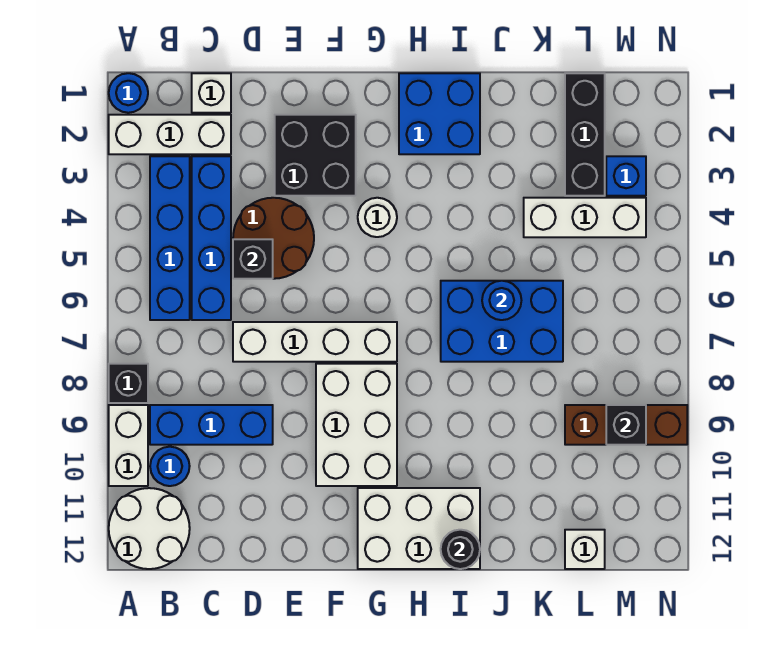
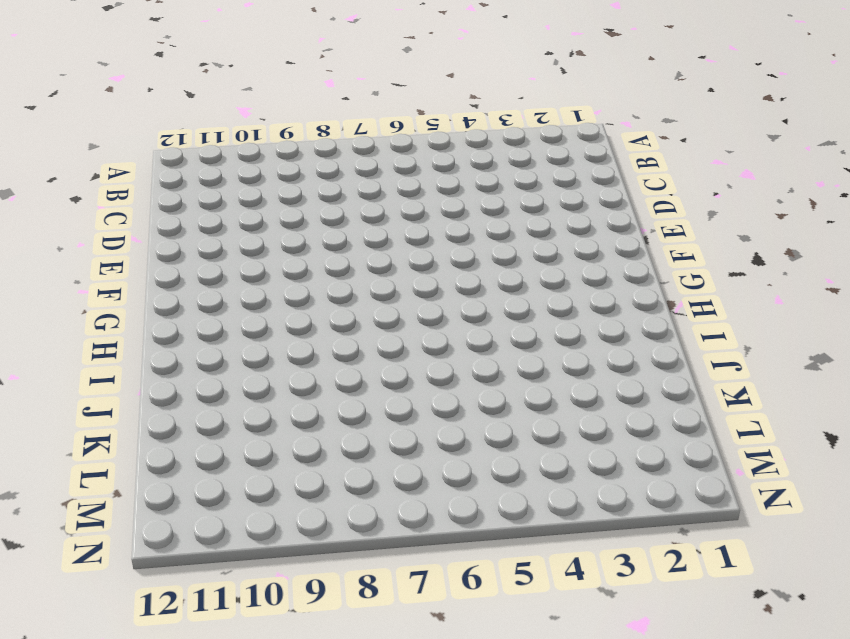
none -> blue round brick A1 level 1
none -> white brick A2:C2 level 1
none -> black brick A8 level 1

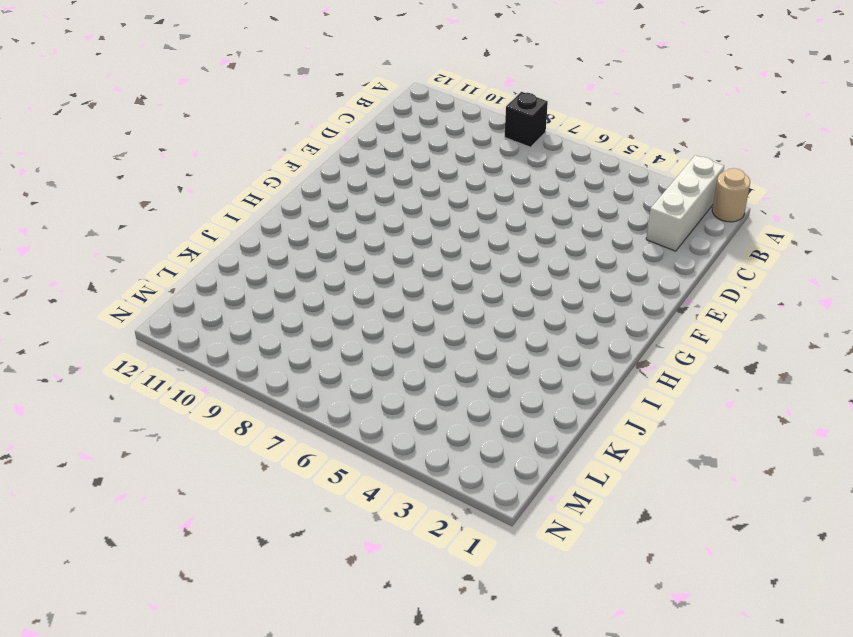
tan round brick A1 level 1 -> blue round brick A1 level 1
none -> white brick A9:A10 level 1
none -> white round brick A11:B12 level 1
none -> blue brick B3:B6 level 1

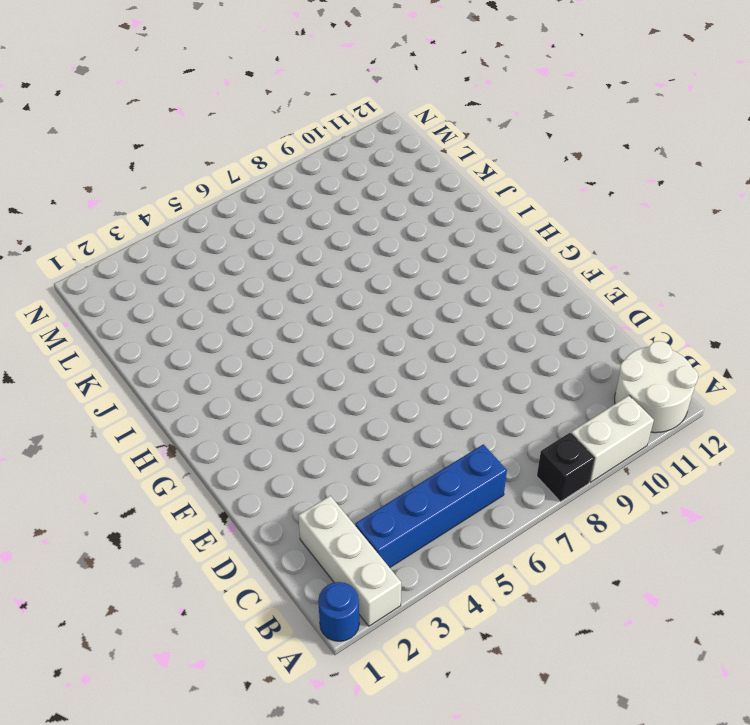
none -> blue brick B9:D9 level 1
none -> blue round brick B10 level 1
none -> white brick C1 level 1

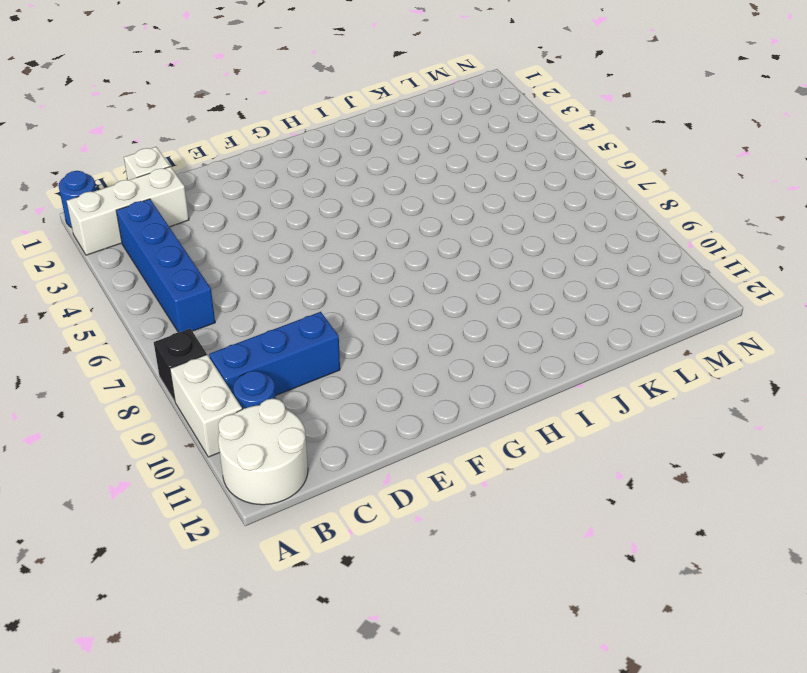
none -> blue brick C3:C6 level 1
none -> brown round brick D4:E5 level 1
none -> white brick D7:G7 level 1

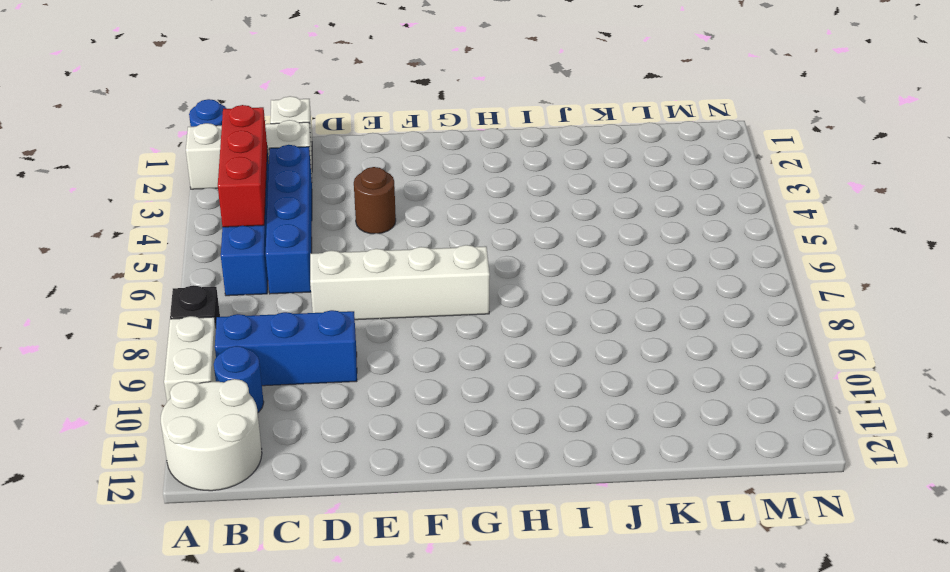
red brick B3:B5 level 2 -> none
brown round brick E4 level 1 -> brown round brick D4:E5 level 1
none -> black brick E2:F3 level 1
none -> white brick F8:G10 level 1
none -> white round brick G4 level 1

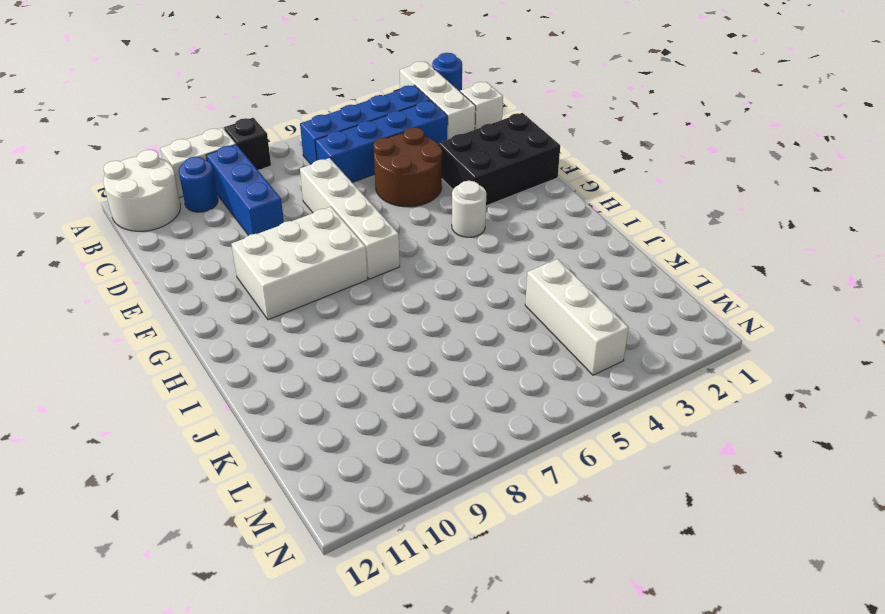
black brick E1:F3 level 1 -> black brick E2:F3 level 1
none -> white brick G11:I12 level 1
none -> blue brick H1:I2 level 1
none -> blue brick I6:K7 level 1

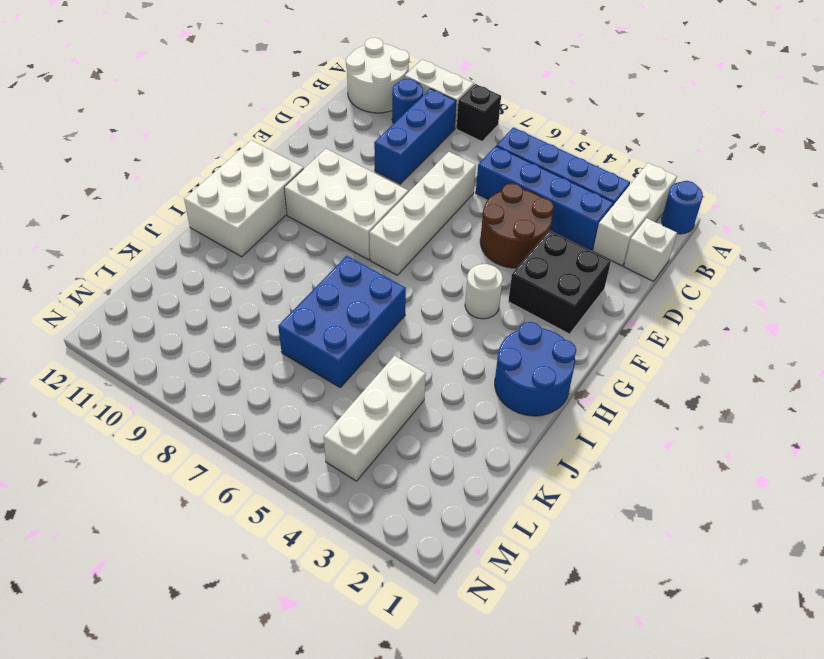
blue round brick H1:I2 level 1 -> blue brick H1:I2 level 1
none -> black brick L1:L3 level 1
none -> brown brick L9:N9 level 1
none -> white brick L12 level 1

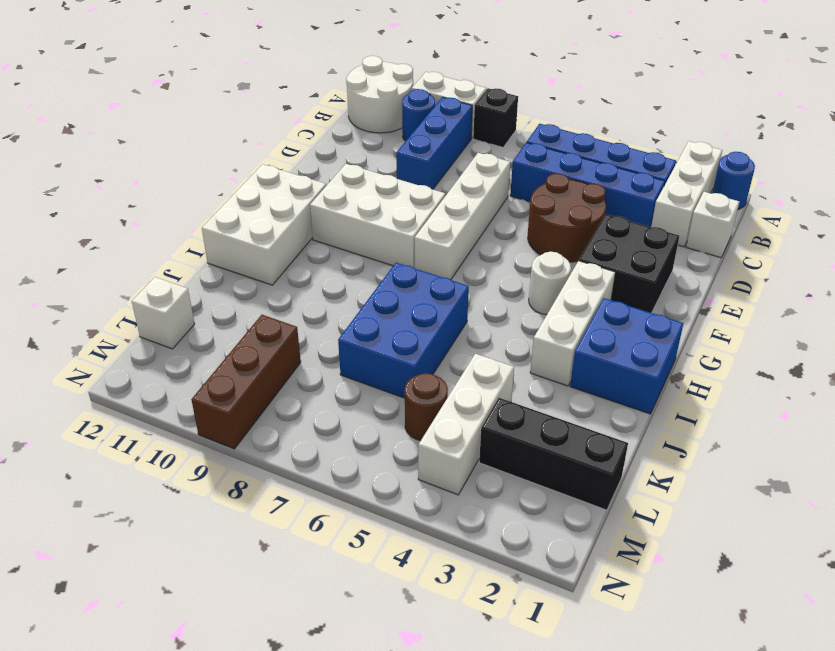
white brick G3:I3 level 1 -> none
brown round brick L5 level 1 -> none
none -> blue brick M3 level 1
none -> black brick D5 level 2
none -> black round brick I12 level 2

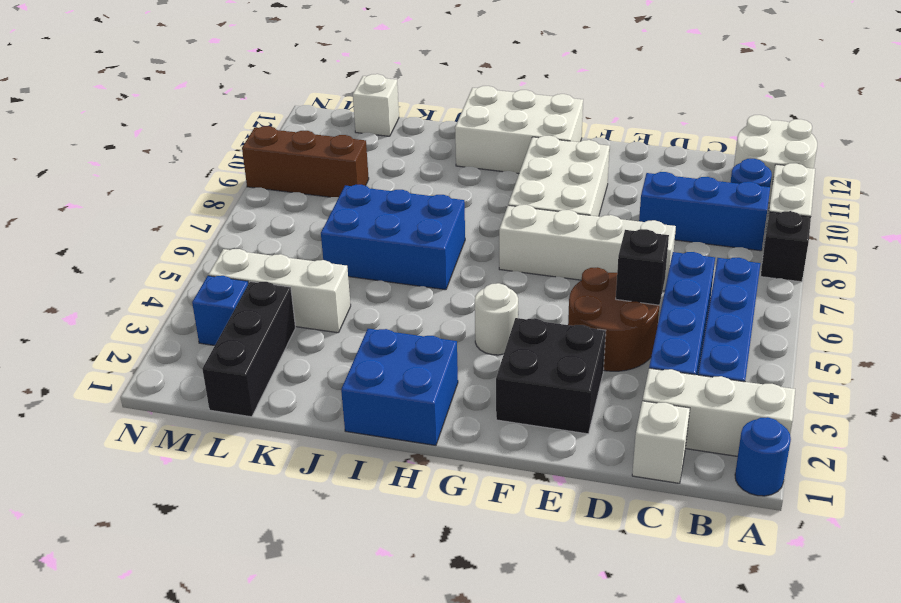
none -> black round brick I12 level 2
none -> blue round brick J6 level 2
none -> black brick M9 level 2

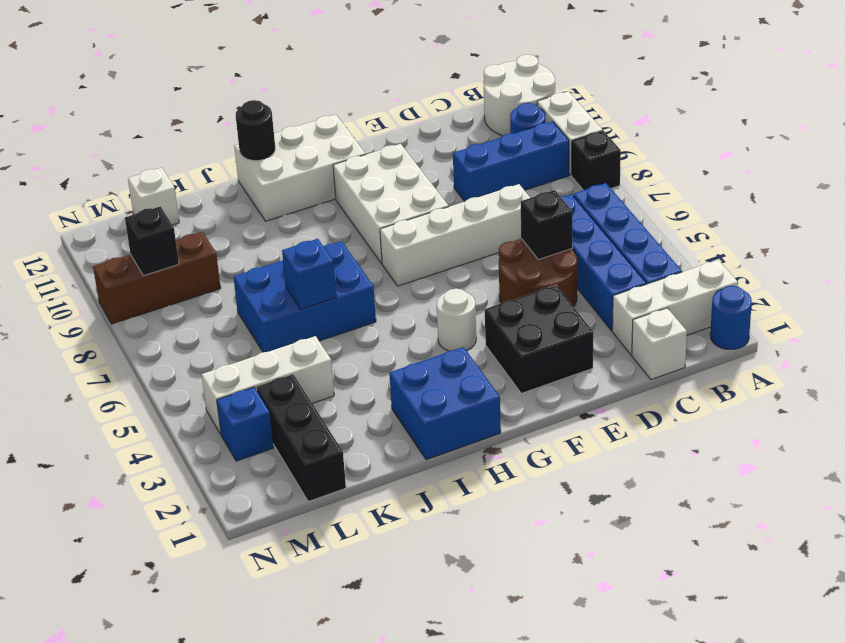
blue brick J6 level 2 -> blue round brick J6 level 2

